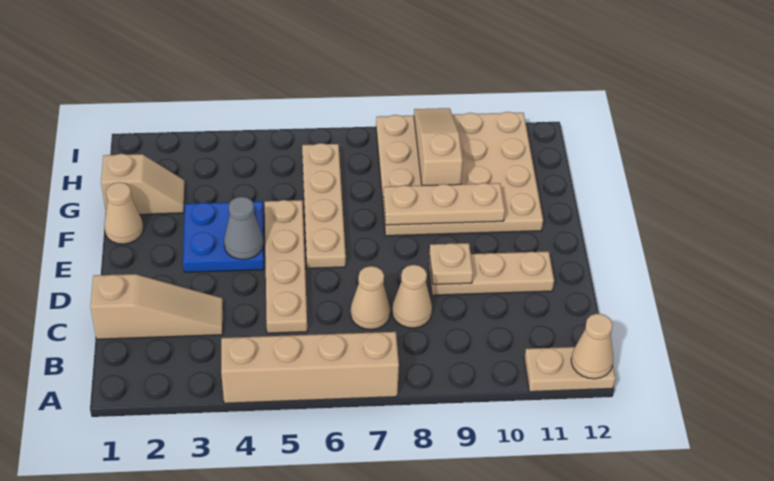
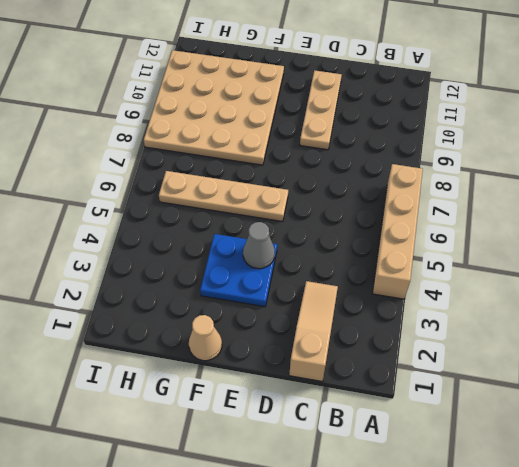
none -> tan plate A11:A12 level 1
none -> tan plate C5:F5 level 1
none -> tan cone C7 level 1

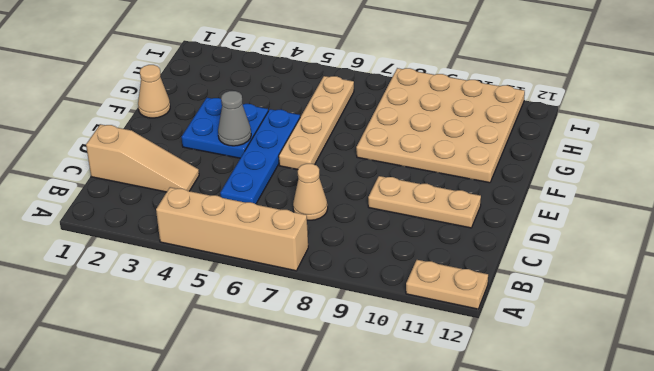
blue plate C5:F5 level 1 -> tan plate C5:F5 level 1
none -> tan cone C8 level 1
none -> tan slope G1:G2 level 1 top 1
none -> tan cone A12 level 2

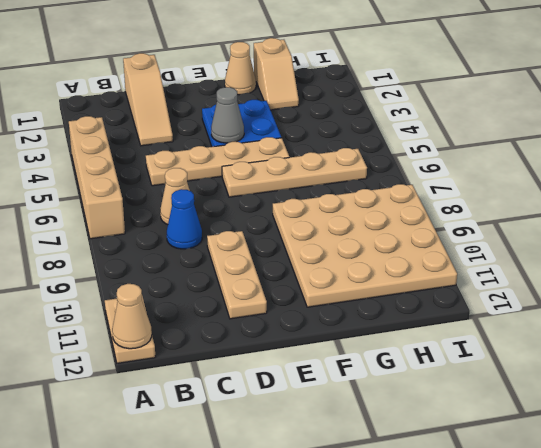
blue cone C8 level 1 -> tan cone C8 level 1
none -> tan plate D9 level 2
none -> tan plate F8:F10 level 2
none -> tan slope G9:I9 level 2 top G

